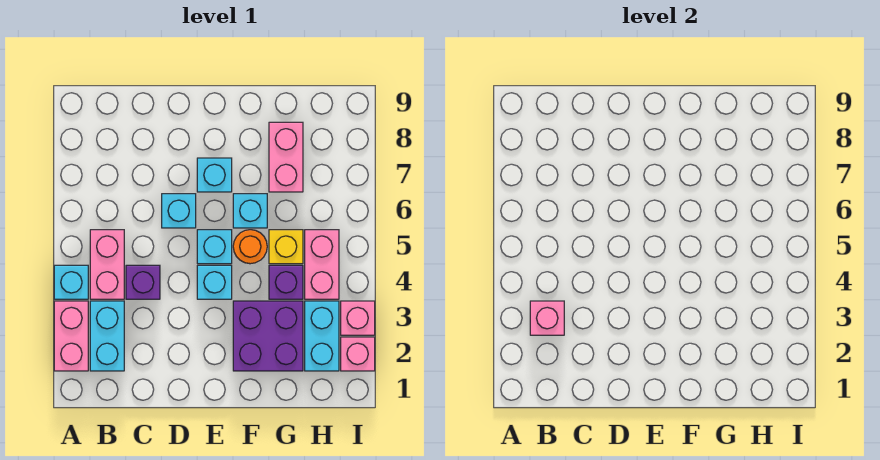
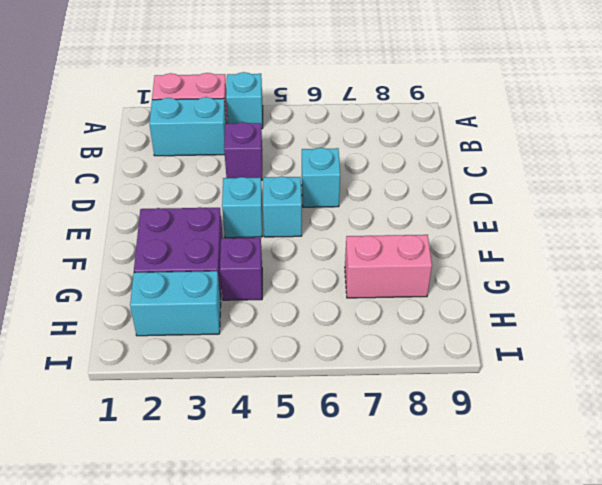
none -> pink brick B4:B5 level 1
none -> cyan brick E7 level 1
none -> orange round brick F5 level 1

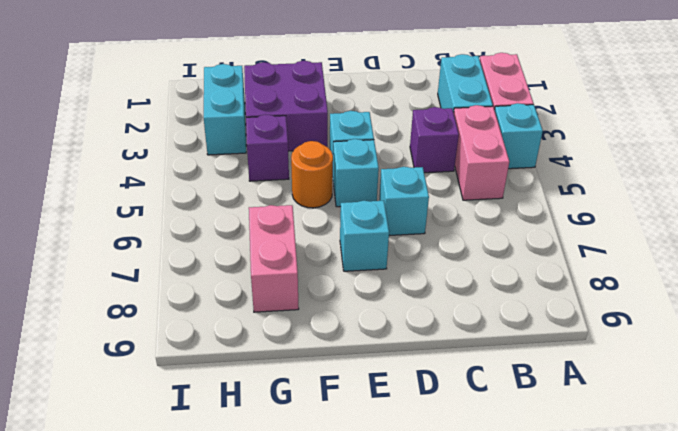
none -> cyan brick F6 level 1
none -> yellow brick G5 level 1
none -> pink brick H4:H5 level 1

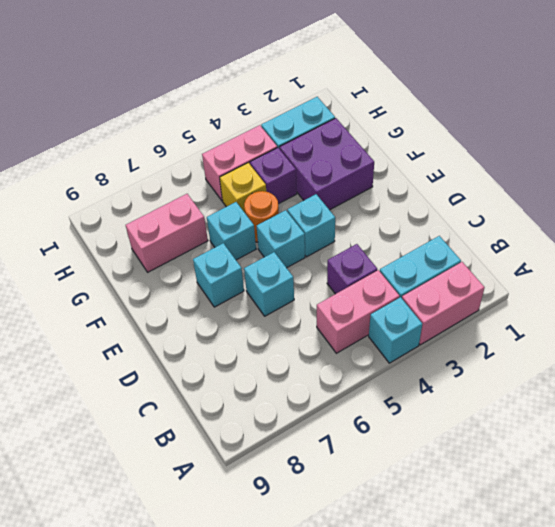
none -> pink brick I2 level 1
none -> pink brick I3 level 1
none -> pink brick B3 level 2

